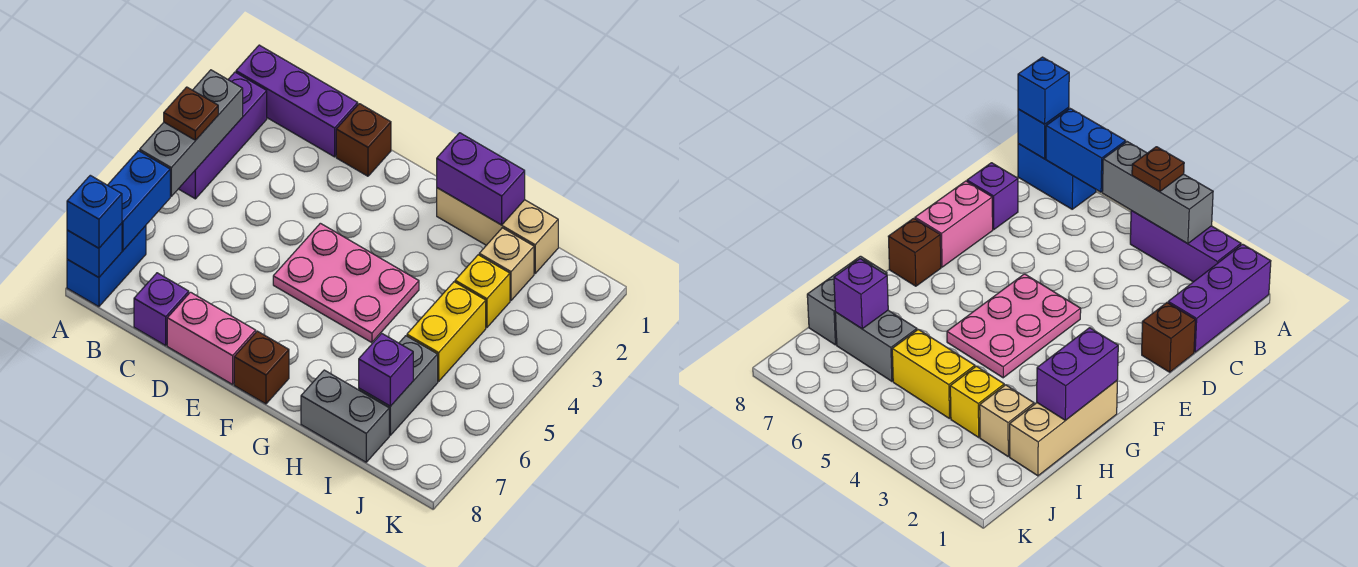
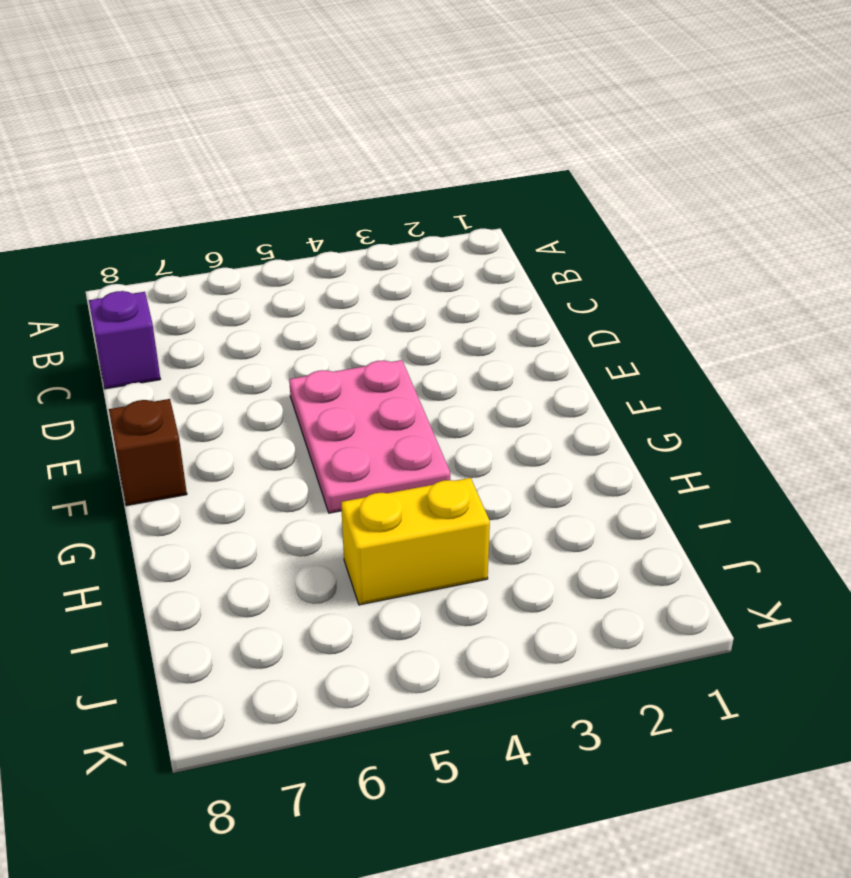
none -> purple brick A1:C1 level 1
none -> purple brick A2:A4 level 1
none -> blue brick A7:A8 level 1

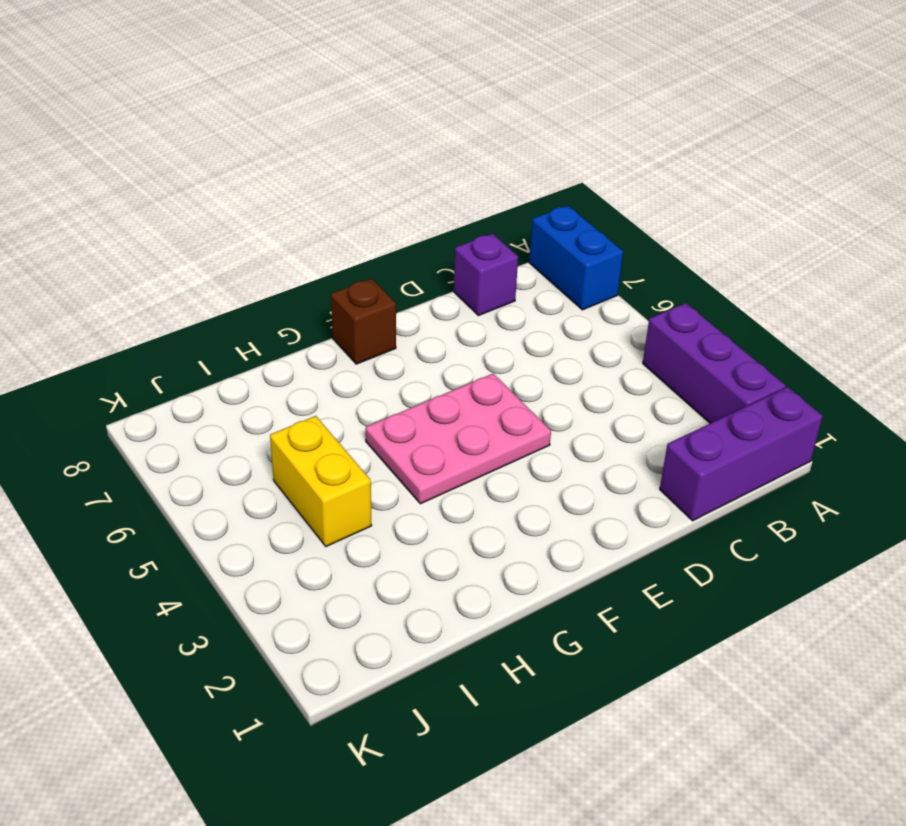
none -> brown brick D1 level 1
none -> pink brick D8:E8 level 1
none -> tan brick G1:I1 level 1

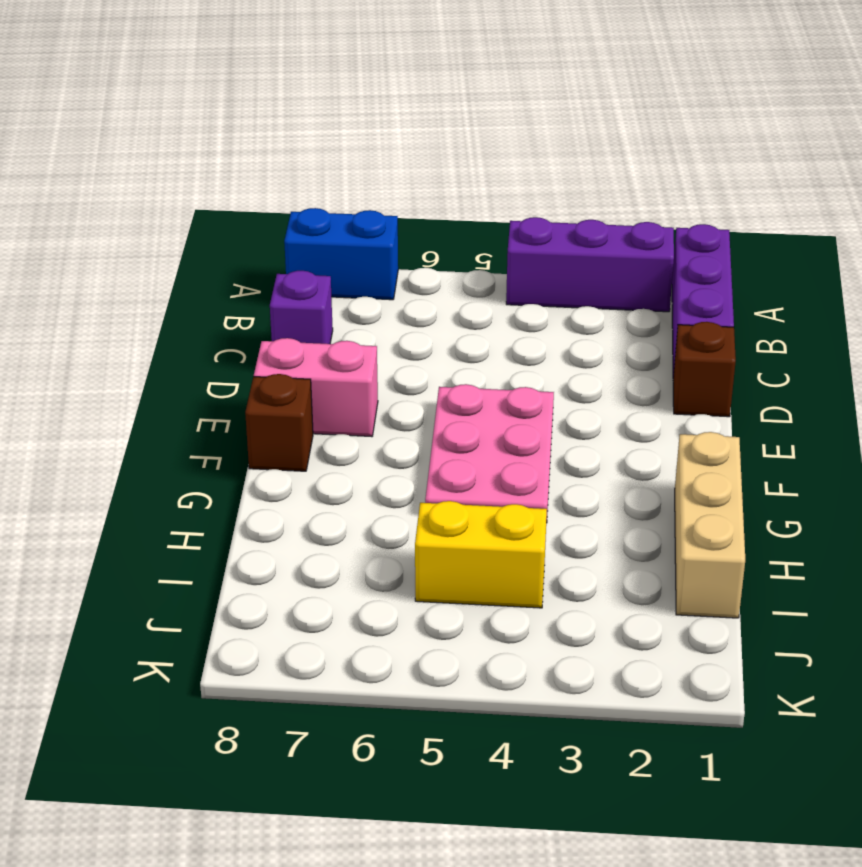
pink brick E7:E8 level 1 -> pink brick D8:E8 level 1
none -> grey brick H8:I8 level 1
none -> tan brick I2 level 1
none -> yellow brick I3 level 1

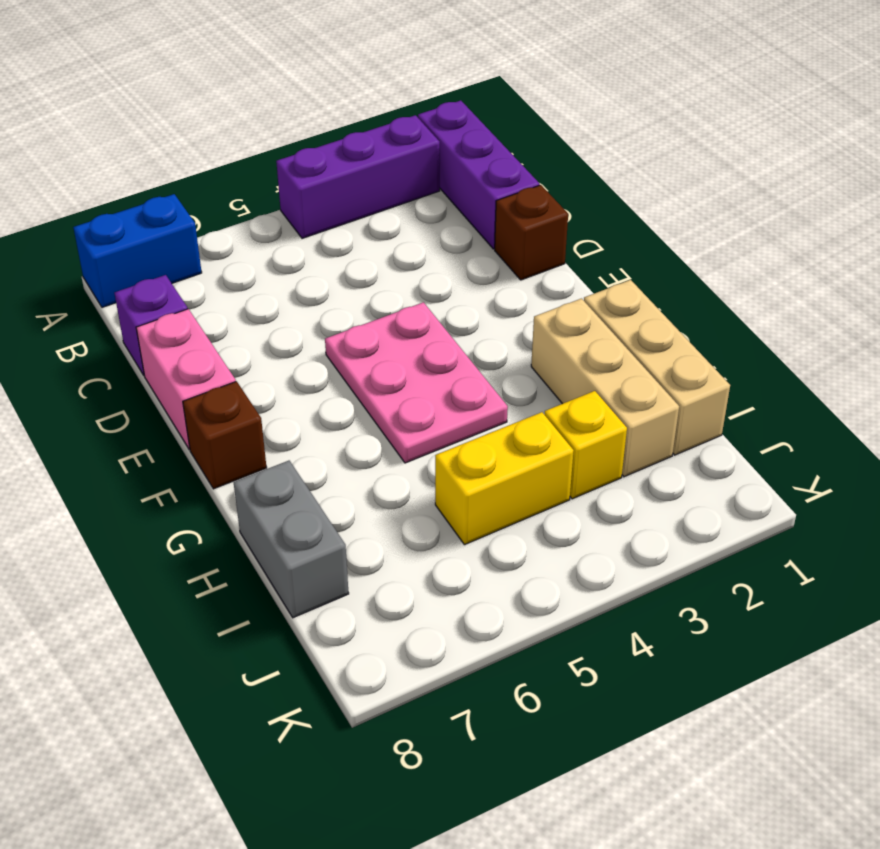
tan brick G2:I2 level 1 -> tan brick I2 level 1
none -> grey brick I6:I7 level 1
none -> grey brick A3:A5 level 2
none -> blue brick A6:A7 level 2

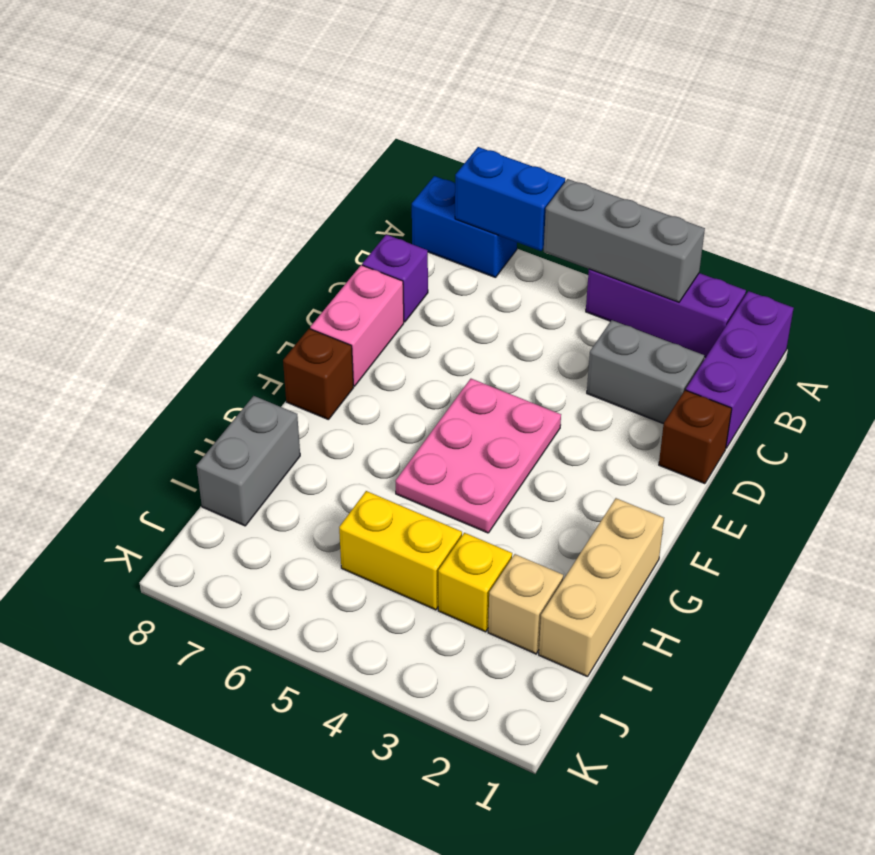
grey brick C2:C3 level 1 -> grey brick I6:I7 level 1
none -> blue brick A8 level 2
none -> purple brick G1:H1 level 2
none -> purple brick I7 level 2

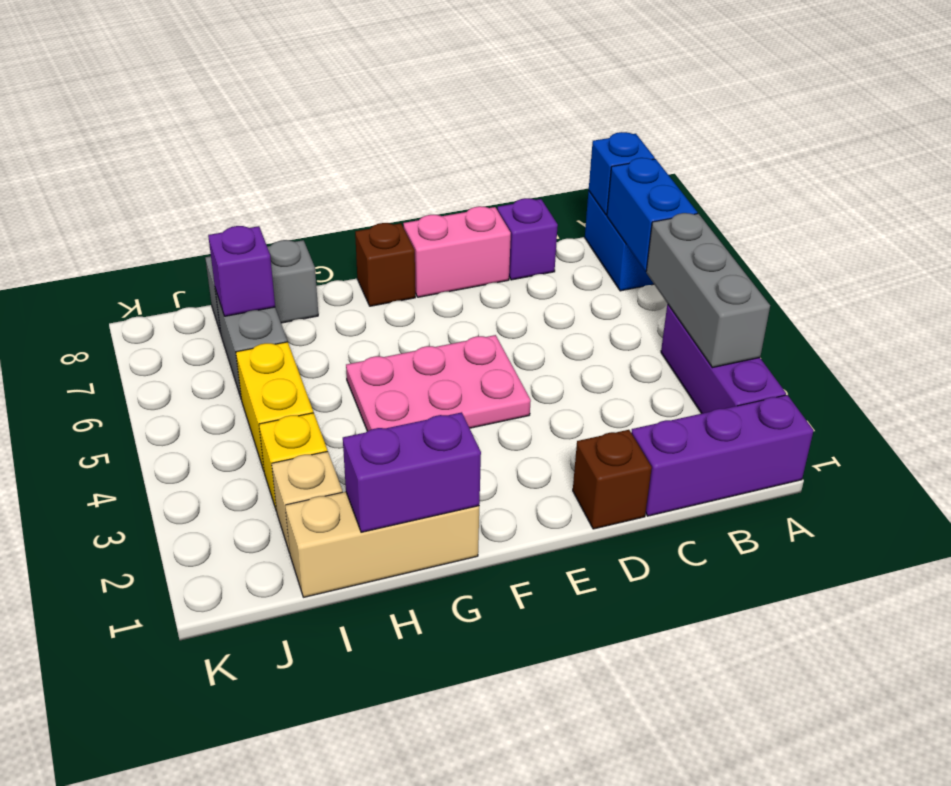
none -> brown plate A4 level 3
none -> blue brick A8 level 3

